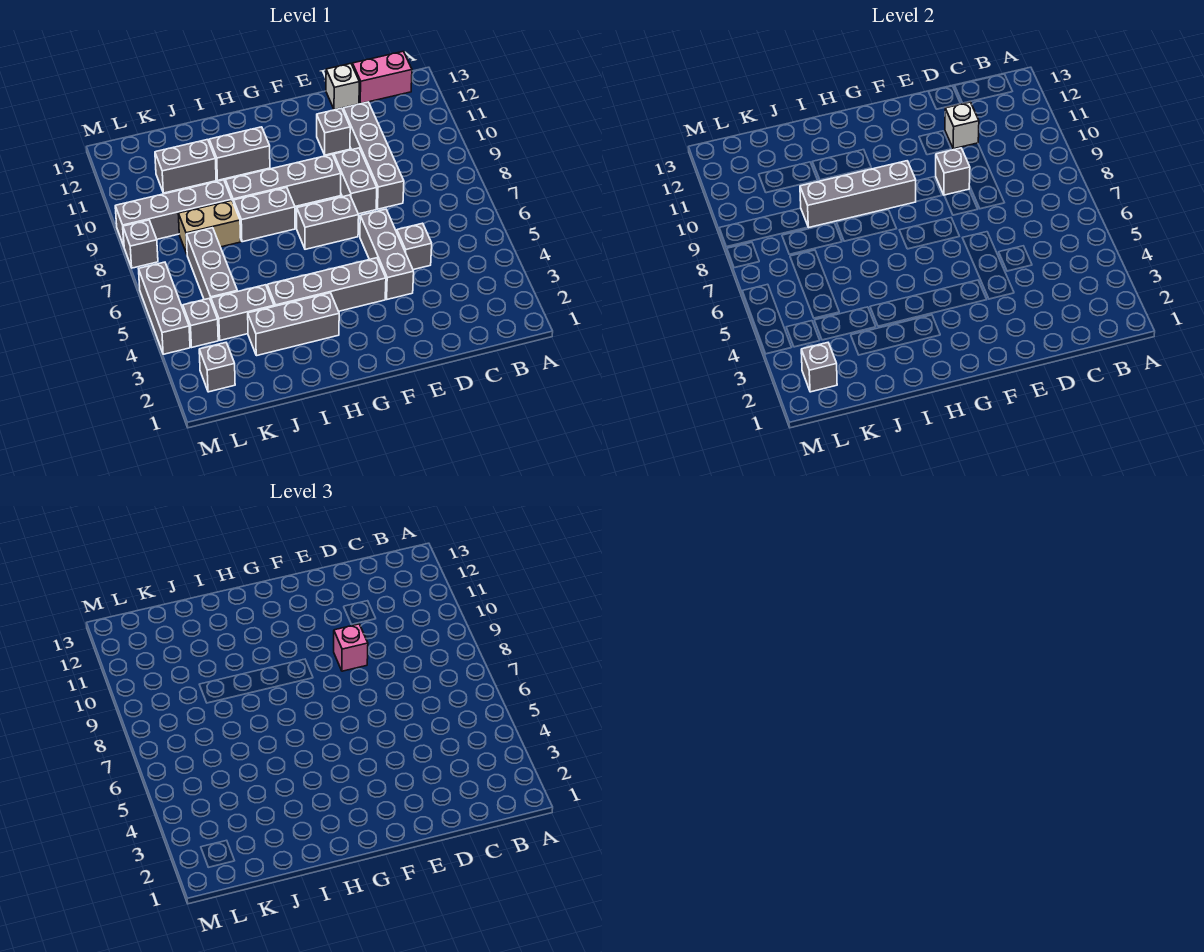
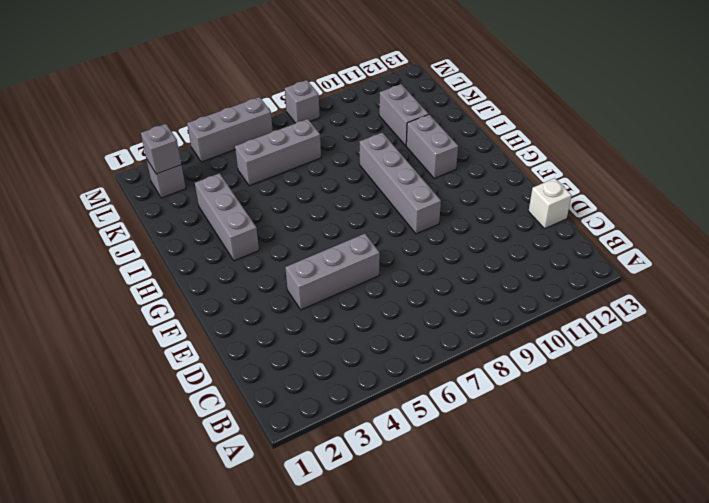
none -> pink brick B13:C13 level 1
none -> grey brick D5 level 1
none -> grey brick D8:D11 level 1

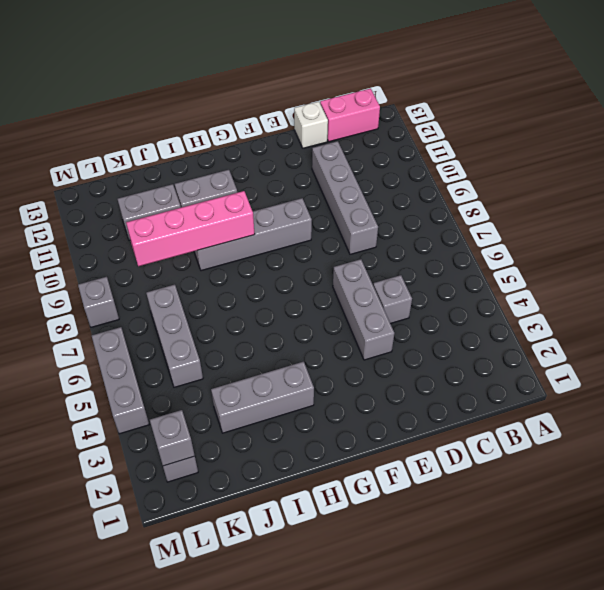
pink brick H9:K9 level 2 -> grey brick G9:J9 level 2
none -> grey brick E8:E9 level 1
none -> grey brick E11 level 1
none -> grey brick F4:I4 level 1

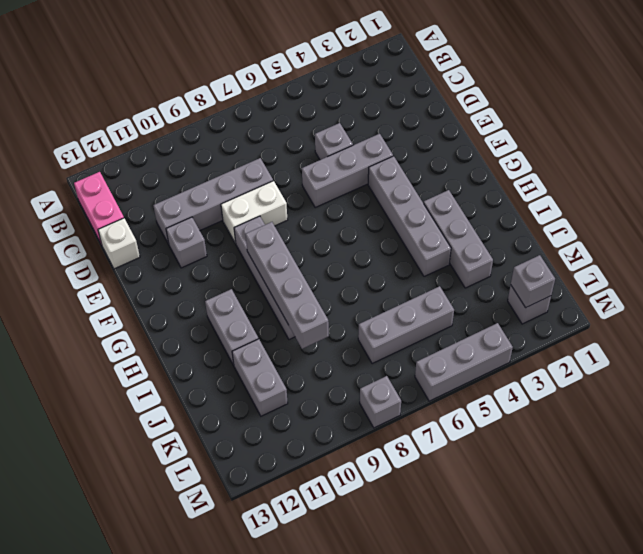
white brick E8:E9 level 1 -> grey brick E8:E9 level 1
none -> grey brick F7:G7 level 1
none -> grey brick H8:I8 level 1
none -> grey brick J4:K4 level 1

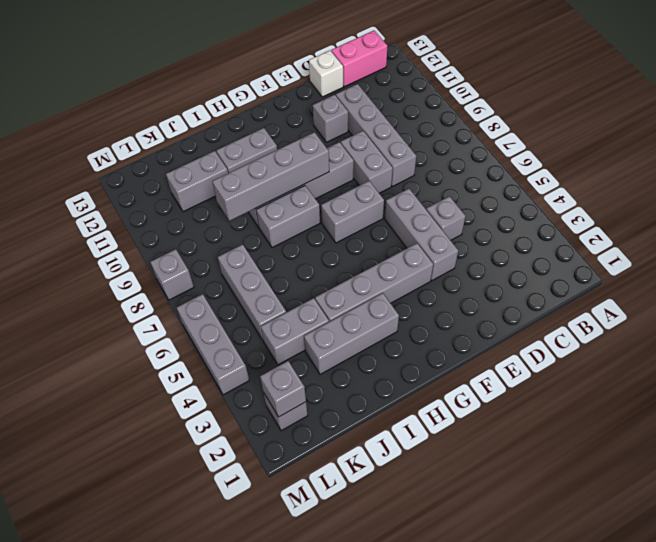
none -> tan brick J8:K8 level 1
none -> grey brick J9:M9 level 1
none -> grey brick L4 level 1

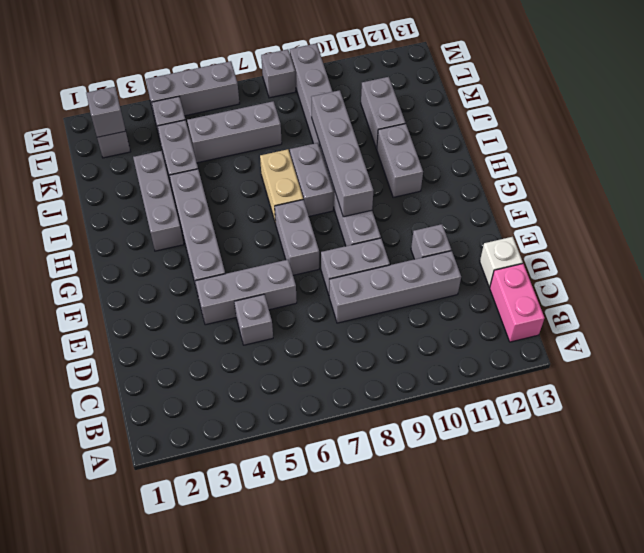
tan brick H7:I7 level 1 -> tan brick J8:K8 level 1
none -> white brick D11 level 2
none -> grey brick E9 level 2
none -> pink brick E9 level 3

